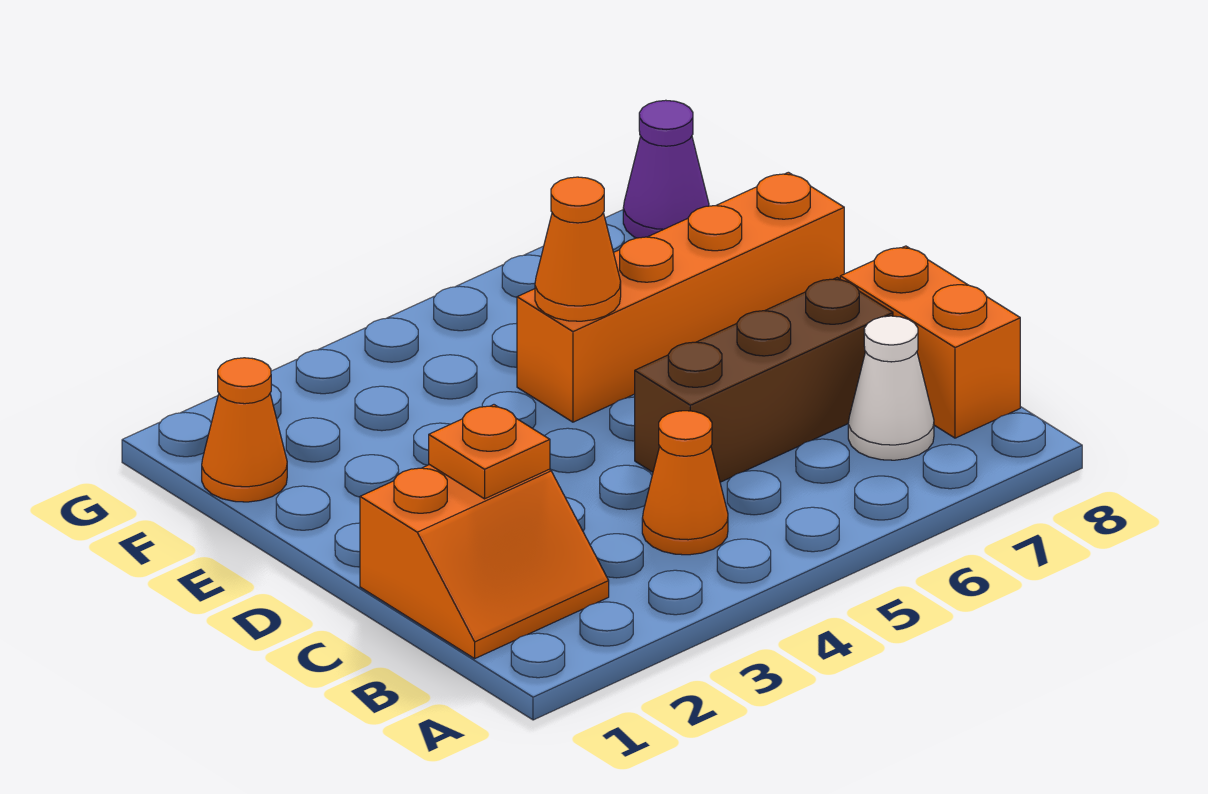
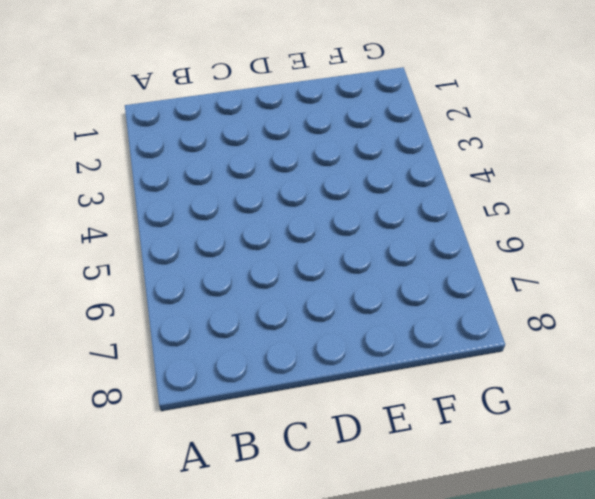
none -> orange slope B1:C2 level 1 top C
none -> orange cone B4 level 1

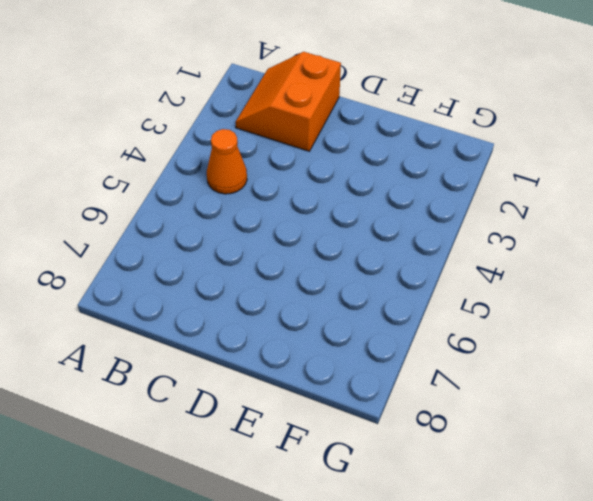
none -> white cone B7 level 1
none -> orange brick B8:C8 level 1

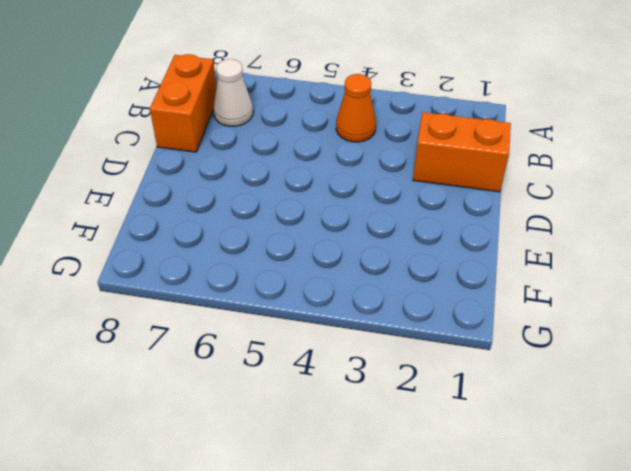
none -> brown brick C5:C7 level 1
none -> orange brick E5:E8 level 1

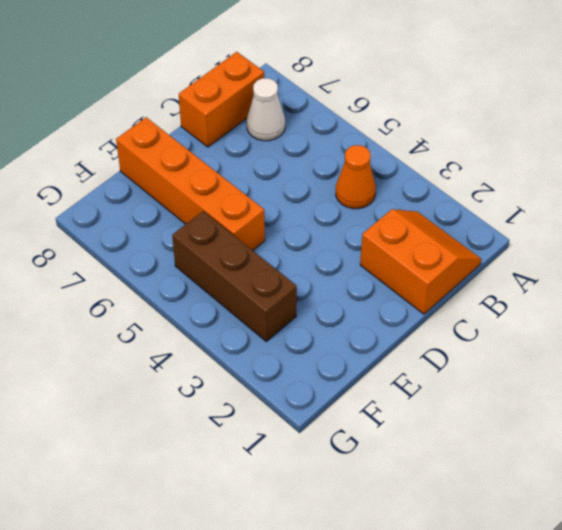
brown brick F3:F5 level 1 -> brown brick C5:C7 level 1
none -> orange cone F1 level 1
none -> purple cone G8 level 1

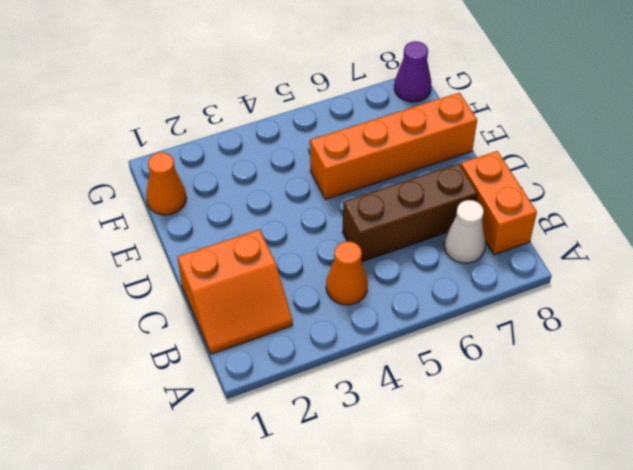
none -> orange plate C2 level 2
none -> orange cone E5 level 2

